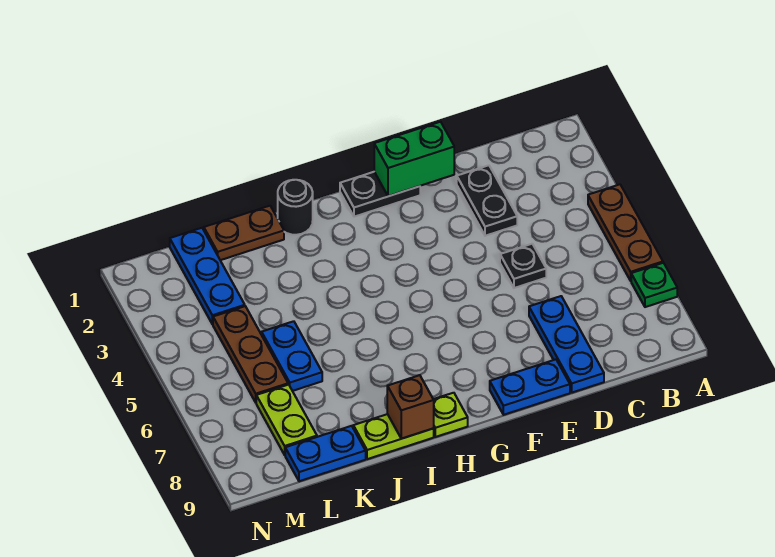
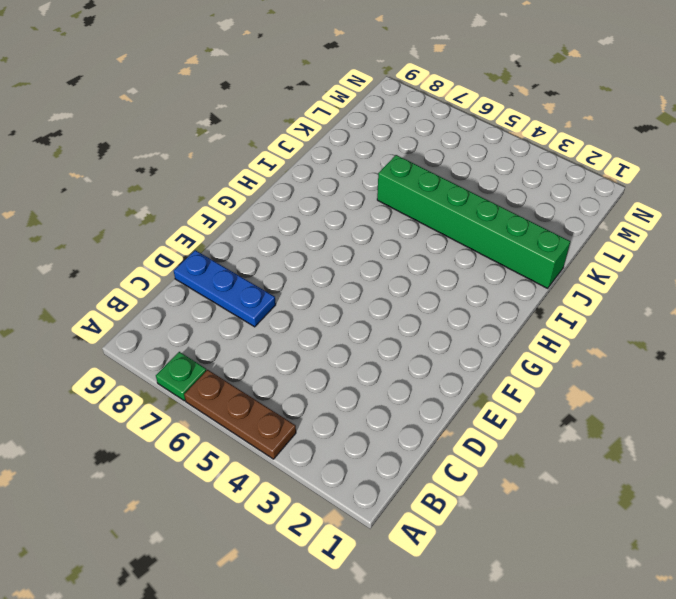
green brick J1:J6 level 1 -> brown plate J1:K1 level 1
none -> black plate D2:D3 level 1
none -> black plate D5 level 1
none -> blue plate E9:F9 level 1

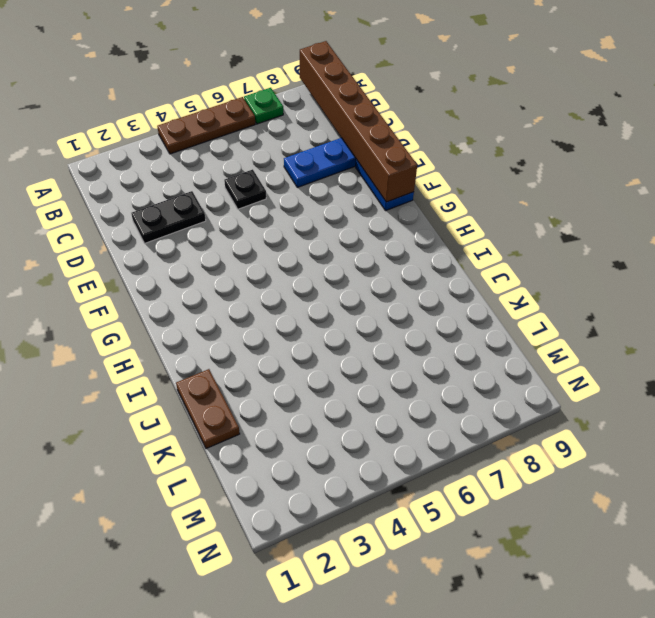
brown brick A9:F9 level 2 -> none
none -> black plate F1:G1 level 1
none -> lime plate H9 level 1
none -> black round brick I1 level 1

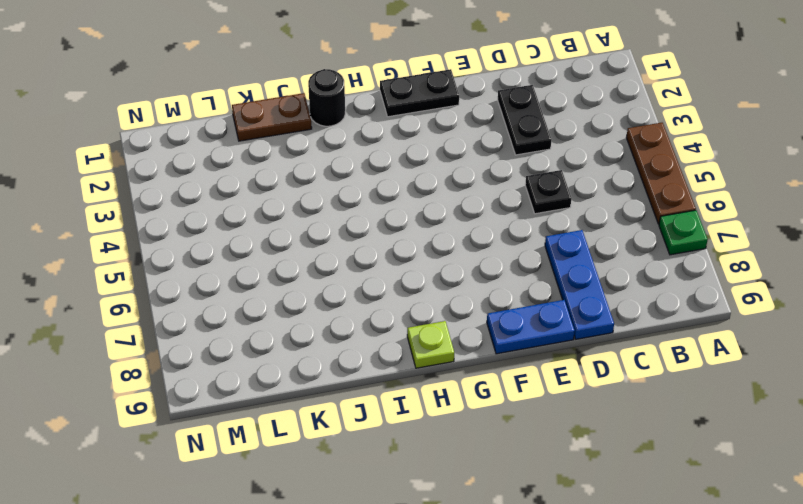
none -> lime plate I9:J9 level 1
none -> blue plate K5:K6 level 1
none -> blue plate K9:L9 level 1

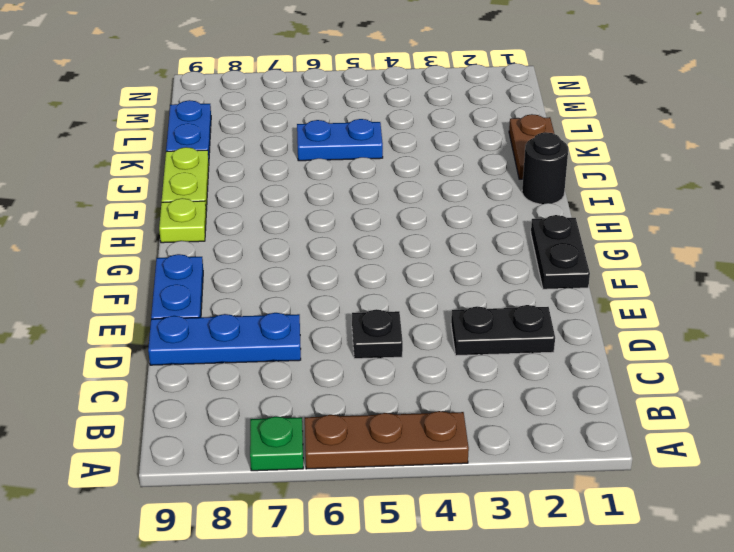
none -> blue plate L1:L3 level 1
none -> brown plate L4:L6 level 1
none -> lime plate L7:L8 level 1

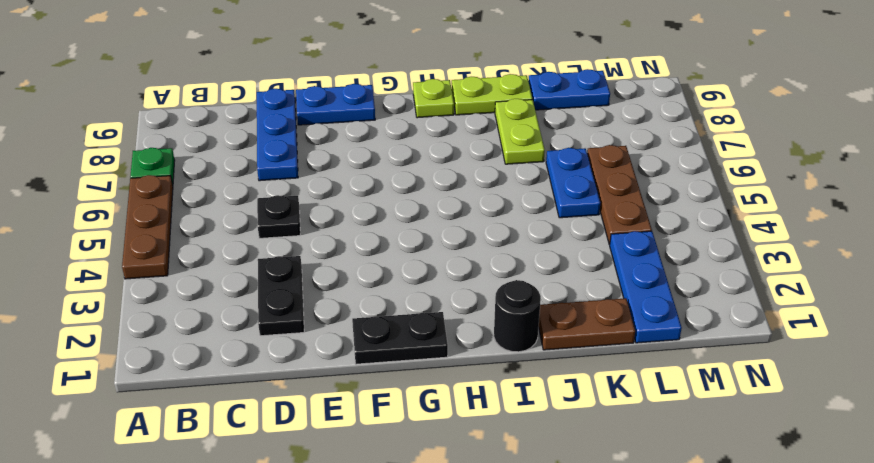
lime plate J7:J8 level 1 -> lime plate L7:L8 level 1
none -> green brick E1:F1 level 2
none -> brown brick I9 level 2

